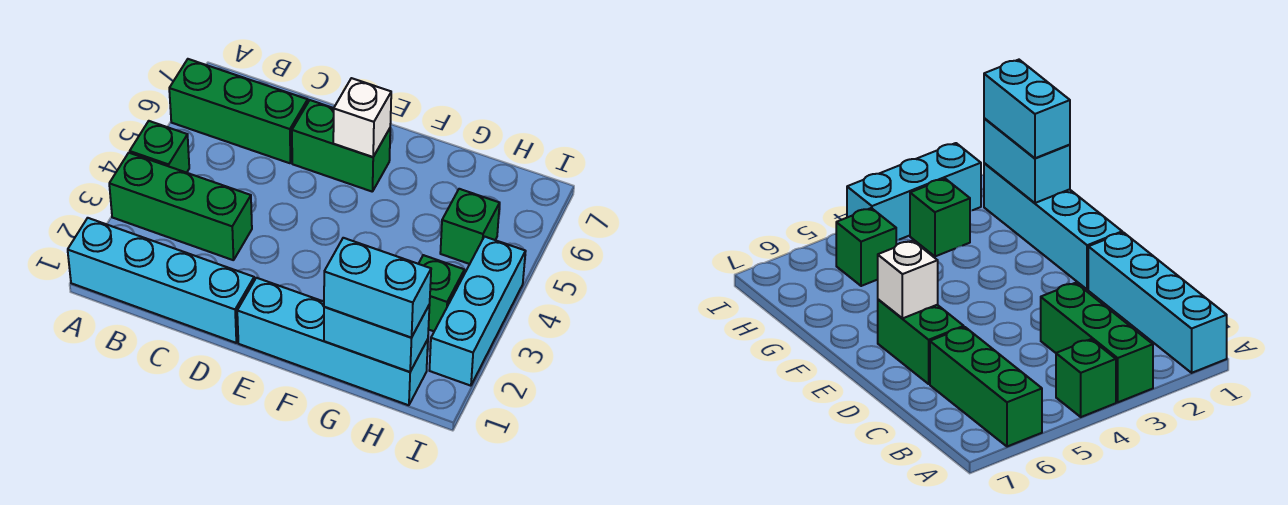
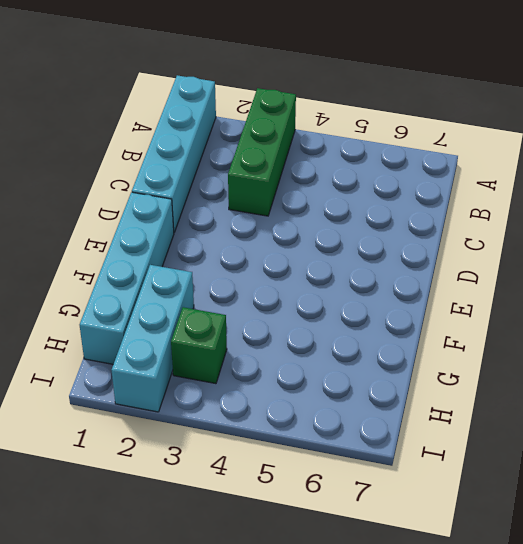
cyan brick G2:I2 level 1 -> cyan brick I2:I4 level 1
none -> green brick A4 level 1
none -> green brick A6:C6 level 1
none -> green brick D6:E6 level 1

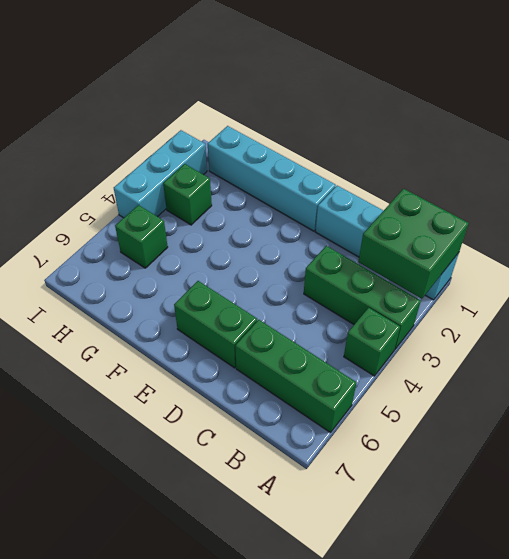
green brick A1:B2 level 2 -> none
none -> white brick E6 level 2
none -> cyan brick G1:H1 level 2
none -> cyan brick G1:H1 level 3

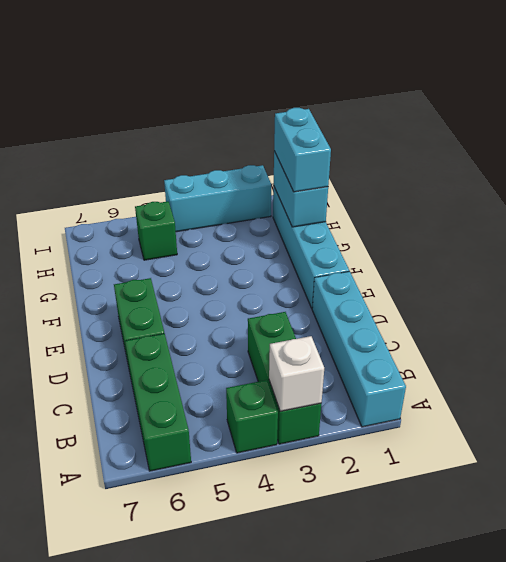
white brick A3 level 2 -> white brick E6 level 2
none -> green brick H3 level 1

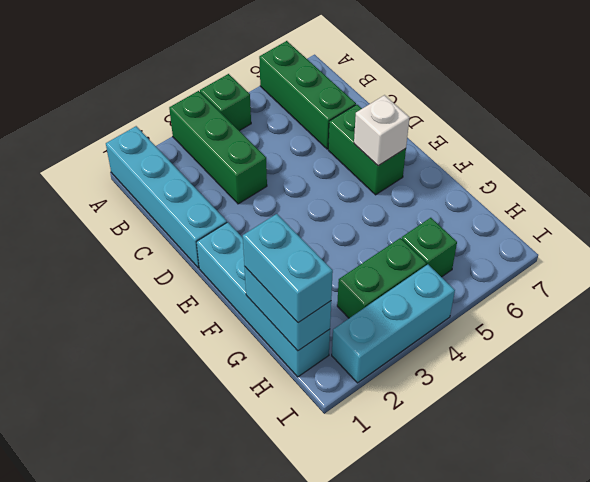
green brick H3:H4 level 1 -> green brick H3 level 1

